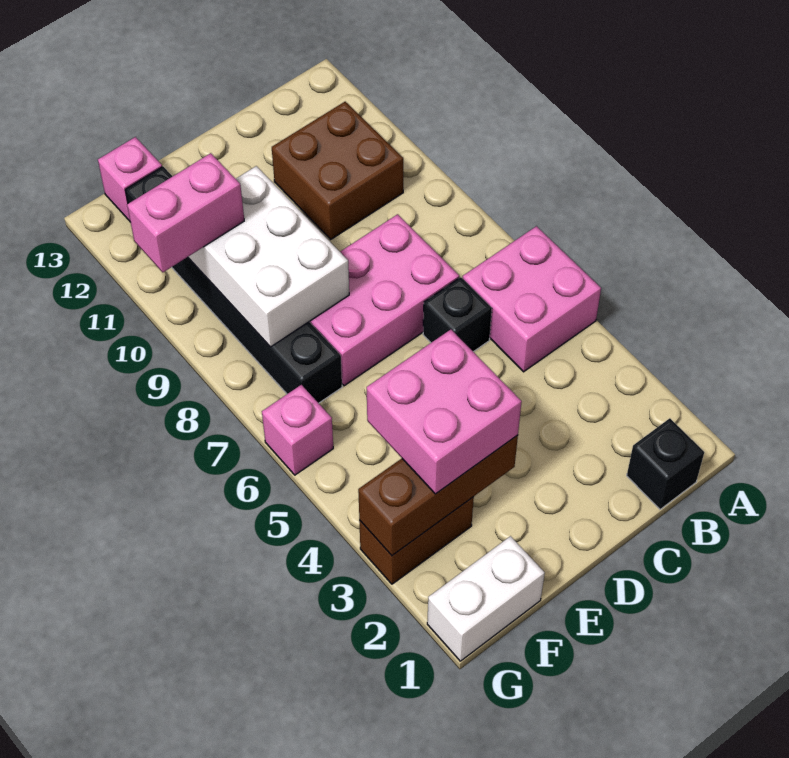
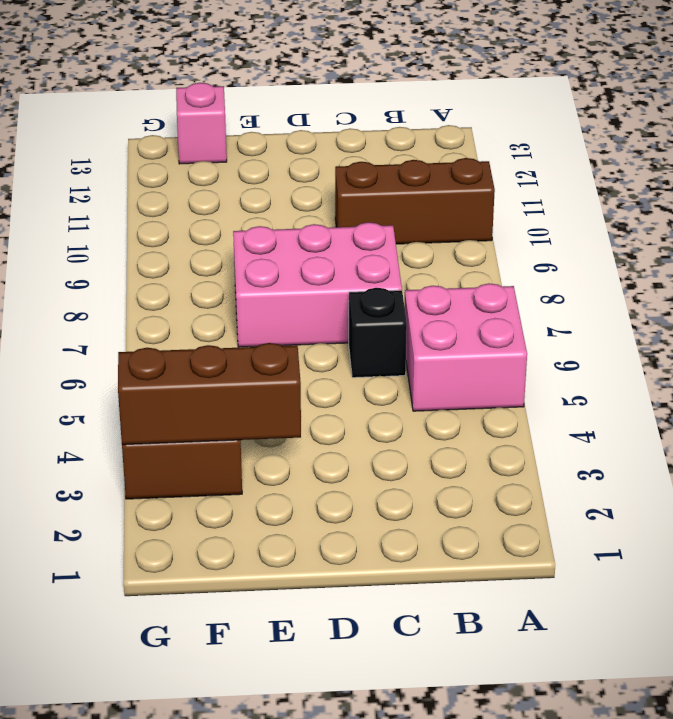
brown brick A10:C10 level 1 -> brown brick B10:C11 level 1
none -> black brick B1 level 1
none -> white brick F1:G1 level 1
none -> black brick F7:F12 level 1

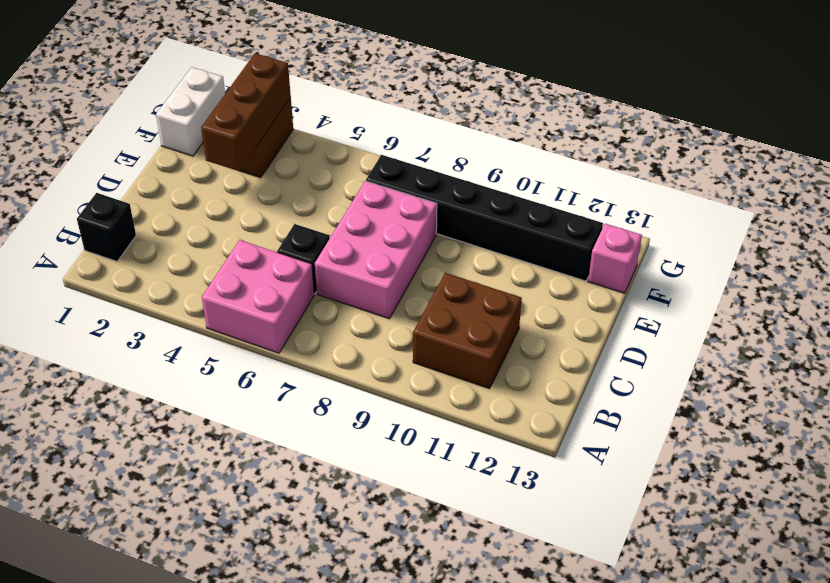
none -> pink brick G6 level 1
none -> white brick E8:F10 level 2
none -> pink brick E3:F4 level 3

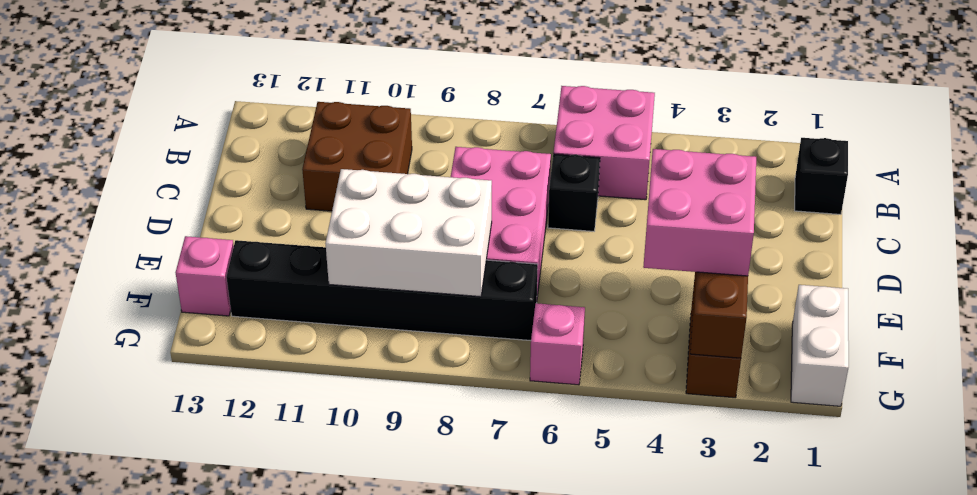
none -> pink brick F10:G10 level 3

